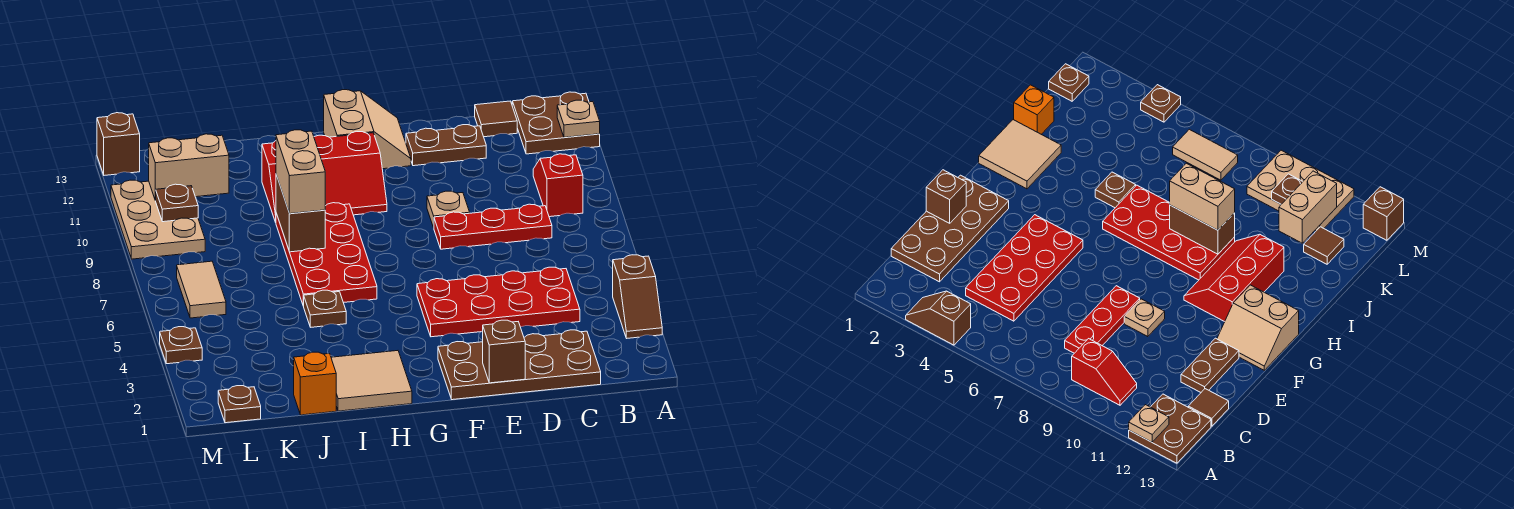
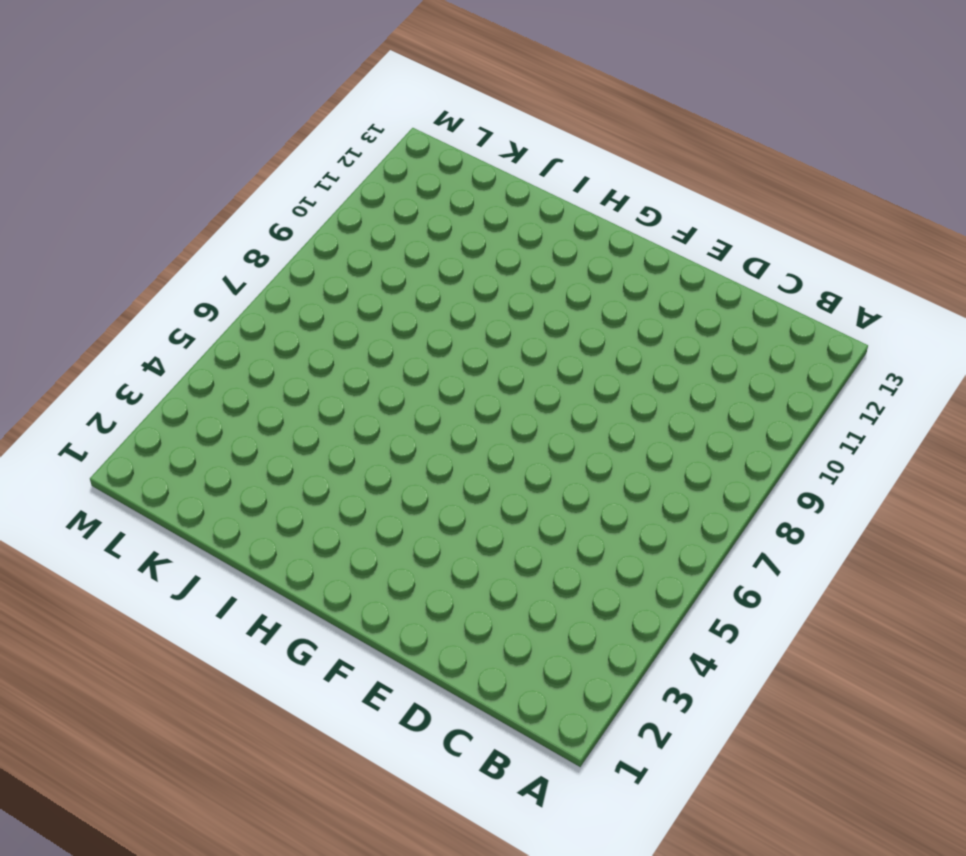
none -> brown slope A3:A4 level 1 top 4
none -> brown plate A12:B13 level 1
none -> red slope B9:B10 level 1 top 9

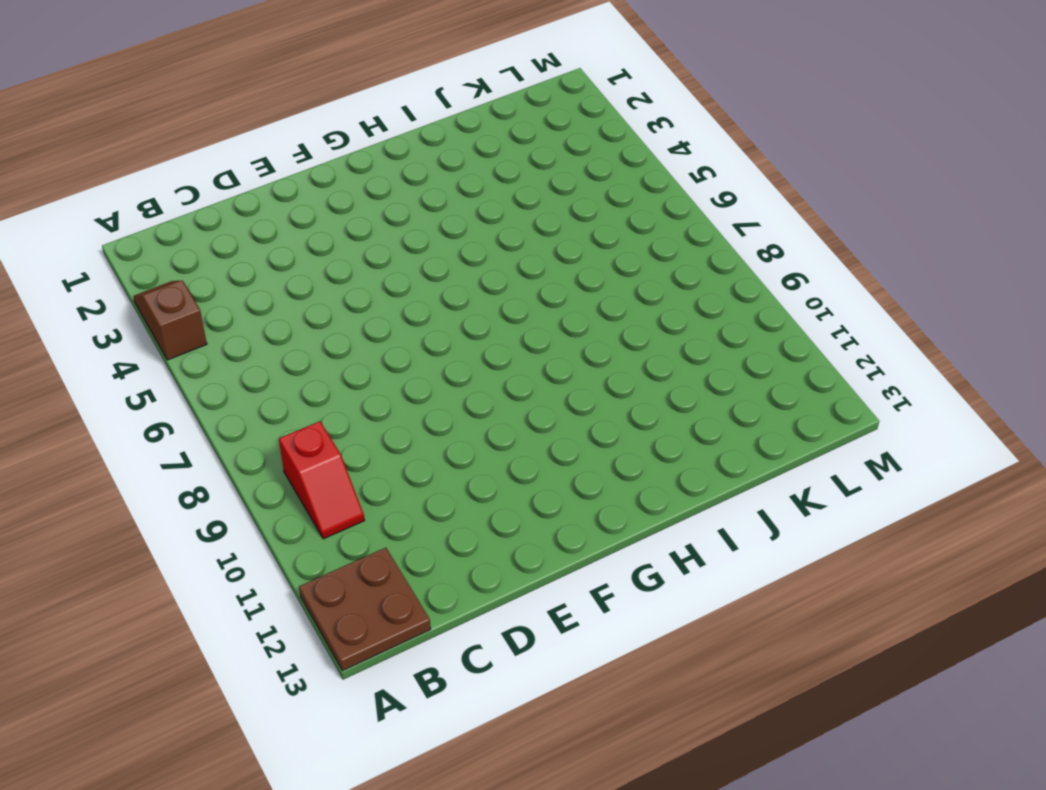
none -> brown plate C1:F2 level 1
none -> red plate C4:F5 level 1
none -> red plate C8:E8 level 1

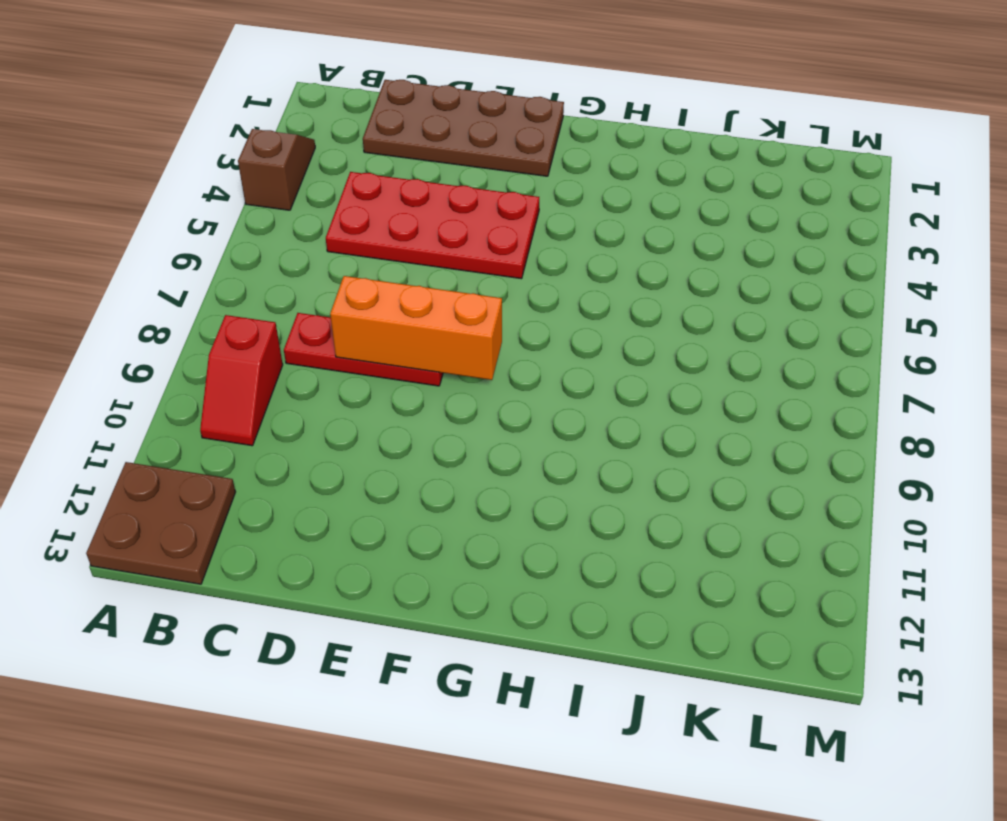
orange brick D8:F8 level 2 -> none
none -> brown tile C13 level 1
none -> brown plate D12:E12 level 1
none -> tan plate E9 level 1

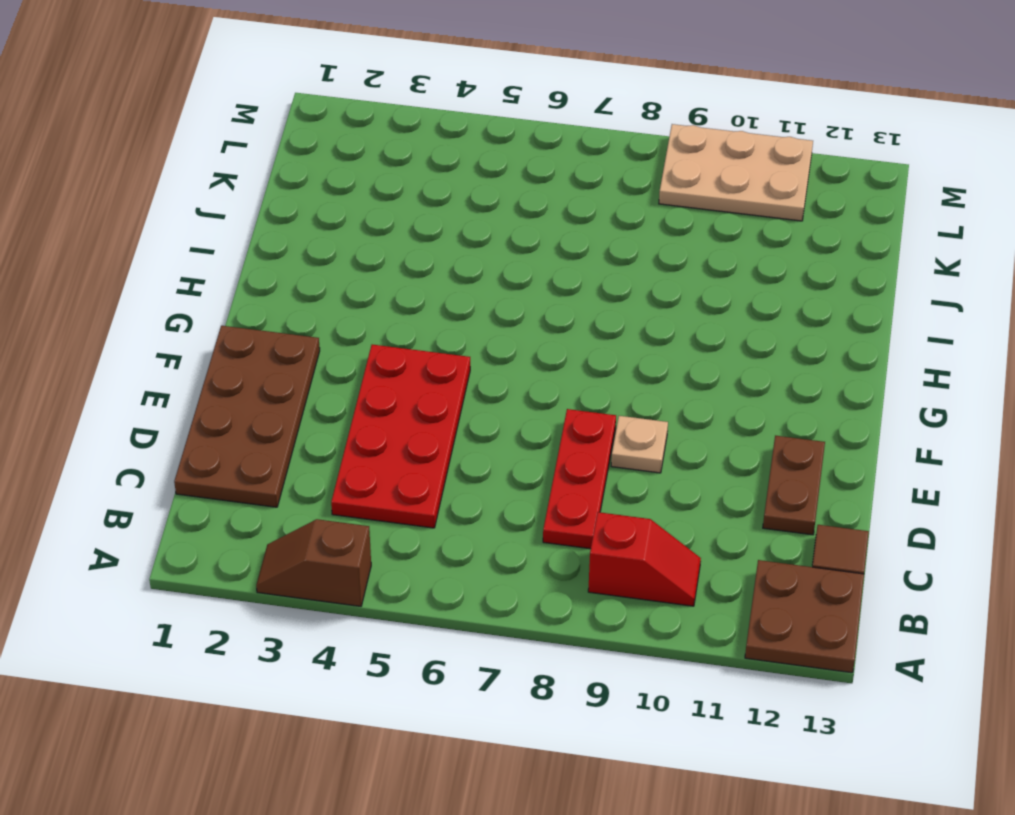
none -> tan slope F12:G13 level 1 top G
none -> red slope G10:I11 level 1 top 11
none -> tan tile H1:I2 level 1

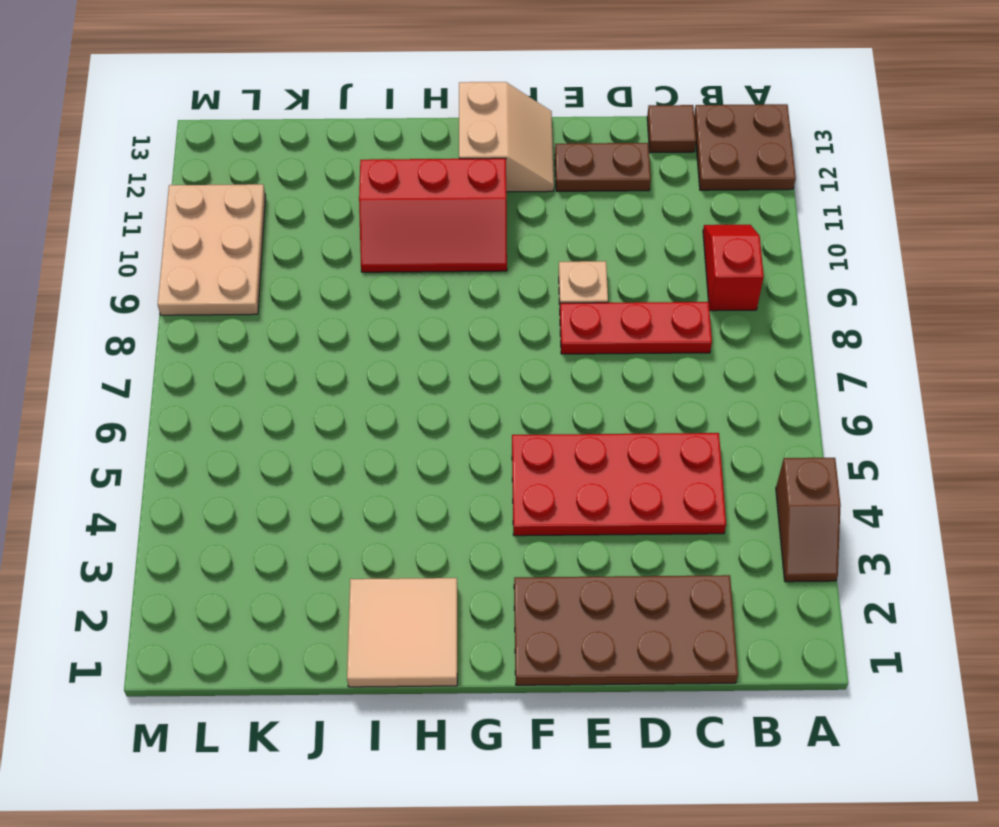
none -> red plate H6:I9 level 1
none -> brown plate I5 level 1
none -> orange brick J1 level 1

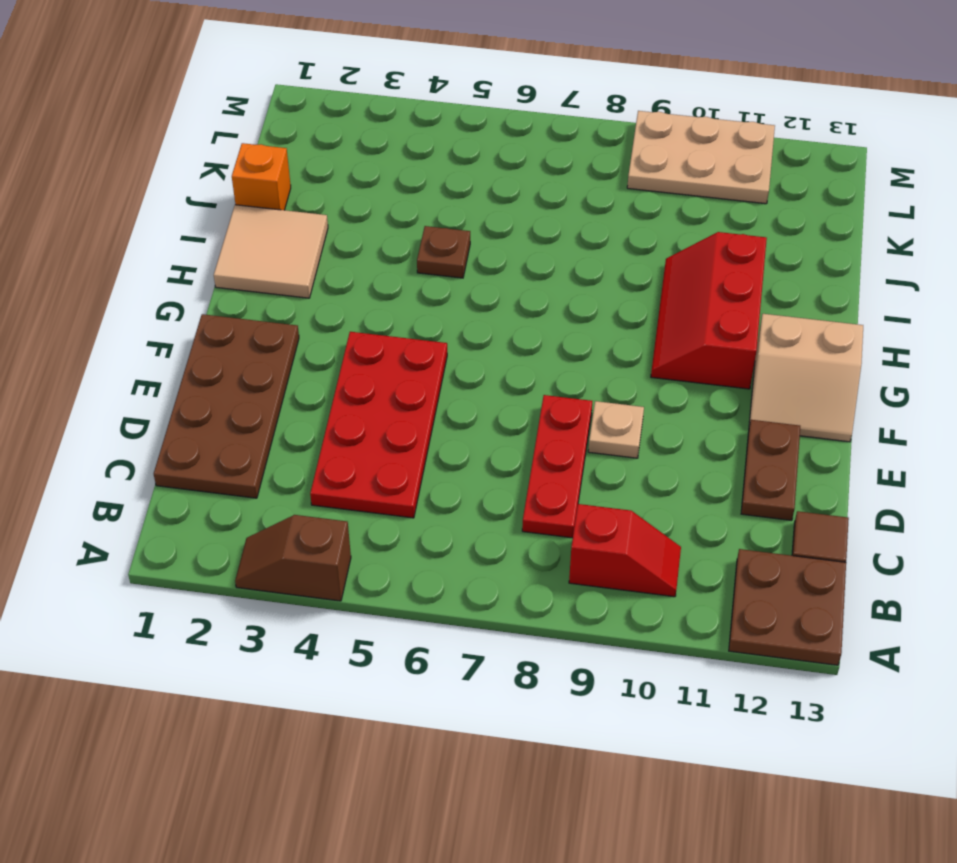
none -> red plate H6:I9 level 1
none -> brown tile K12 level 1
none -> brown plate L1 level 1

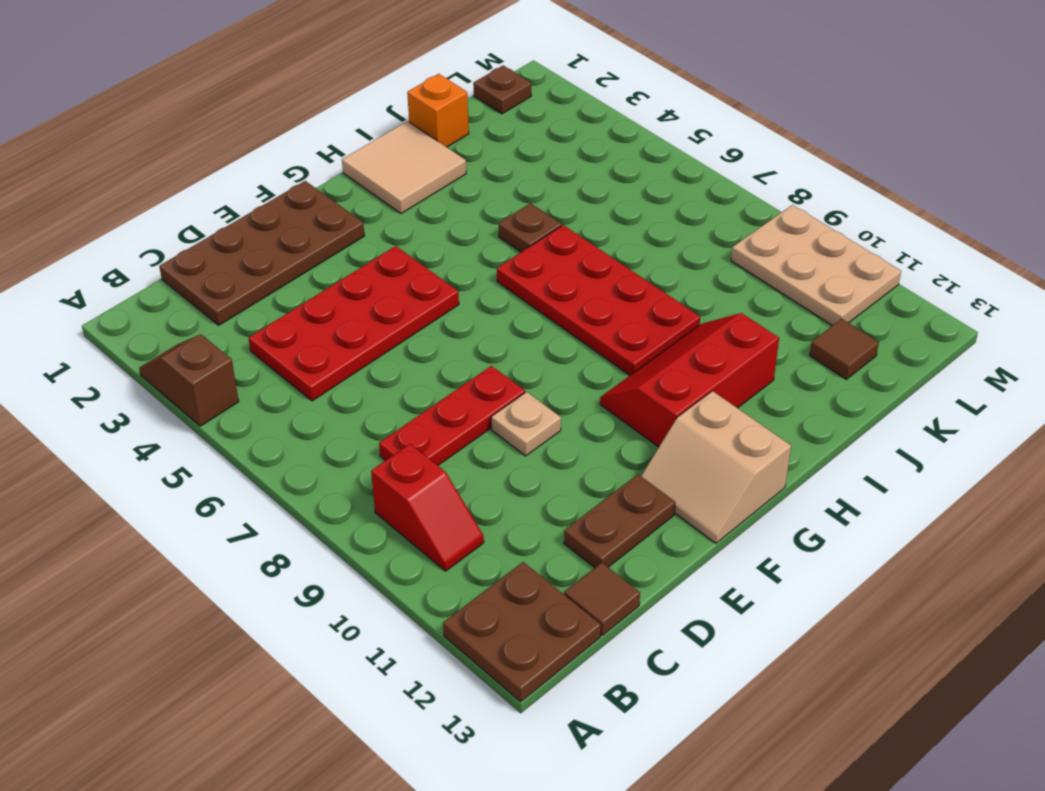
none -> tan tile L6:L7 level 1
none -> brown plate M4 level 1
none -> brown brick M13 level 1

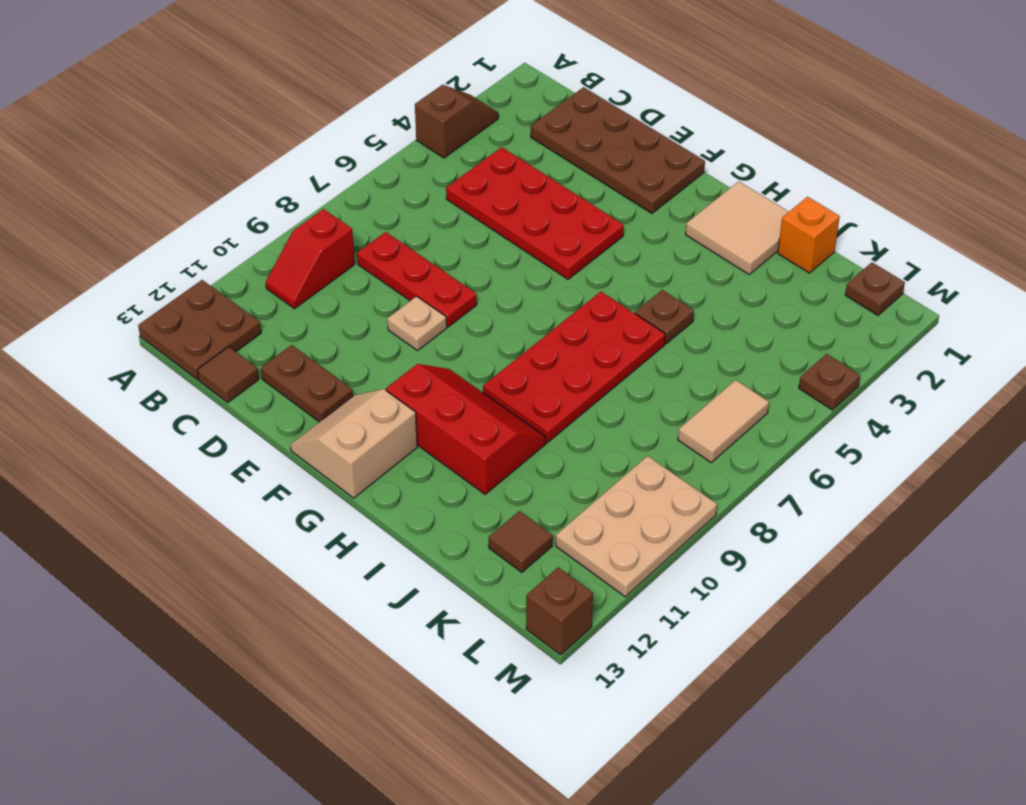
none -> tan plate A12 level 2
none -> brown brick E1 level 2
none -> brown brick I8:I9 level 2

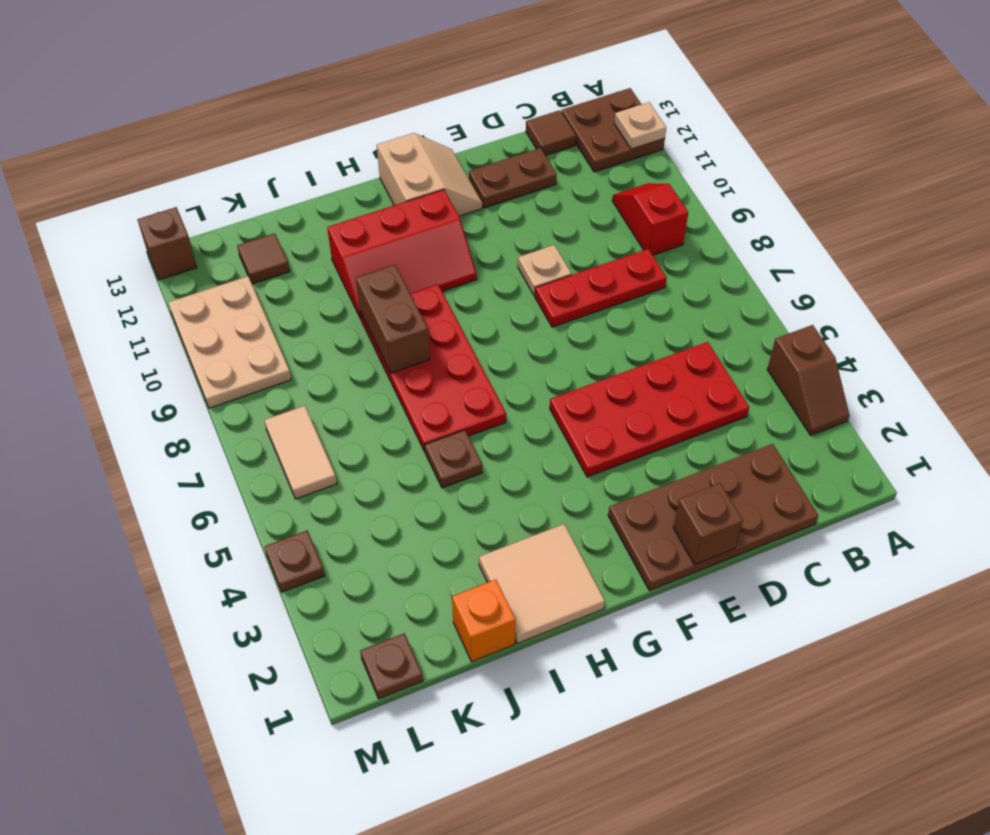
none -> tan brick K11:L11 level 2
none -> brown plate L10 level 2
none -> tan brick I8:I9 level 3

